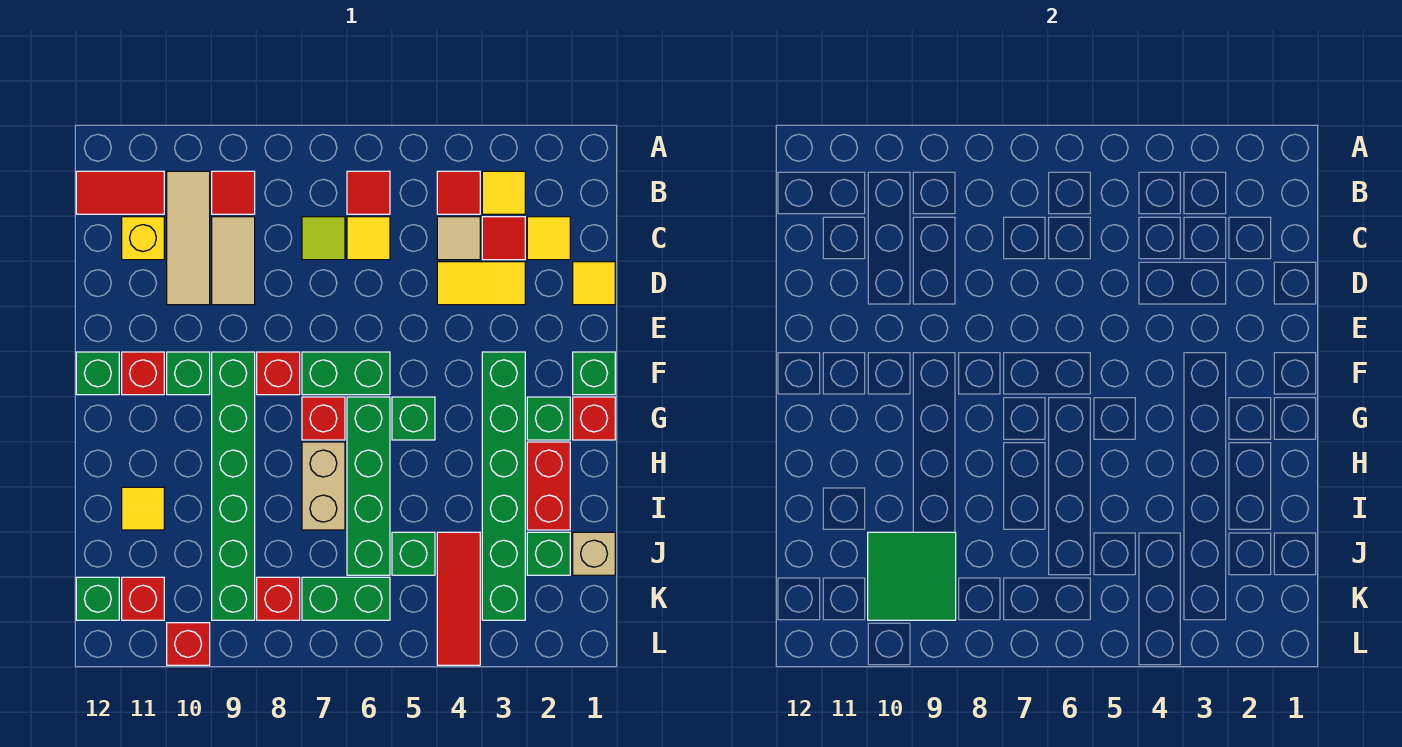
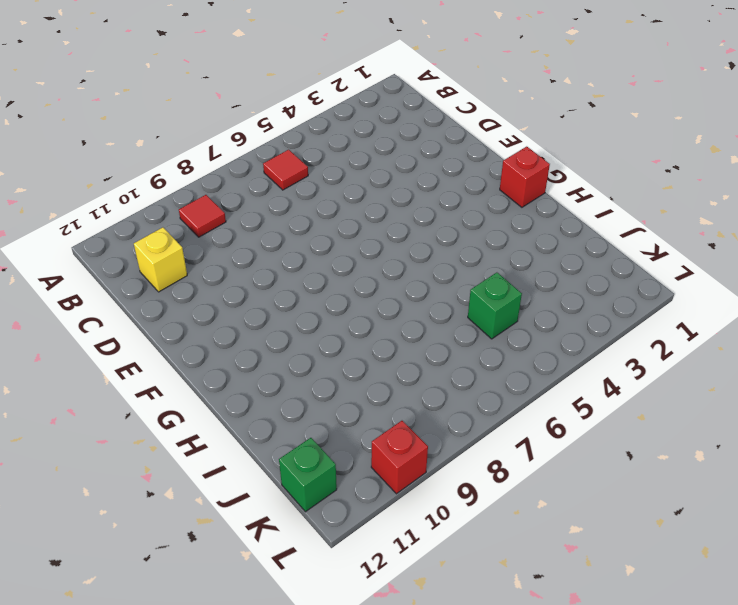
none -> yellow tile B3 level 1
none -> red tile B4 level 1
none -> tan tile B10:D10 level 1
none -> red tile B11:B12 level 1

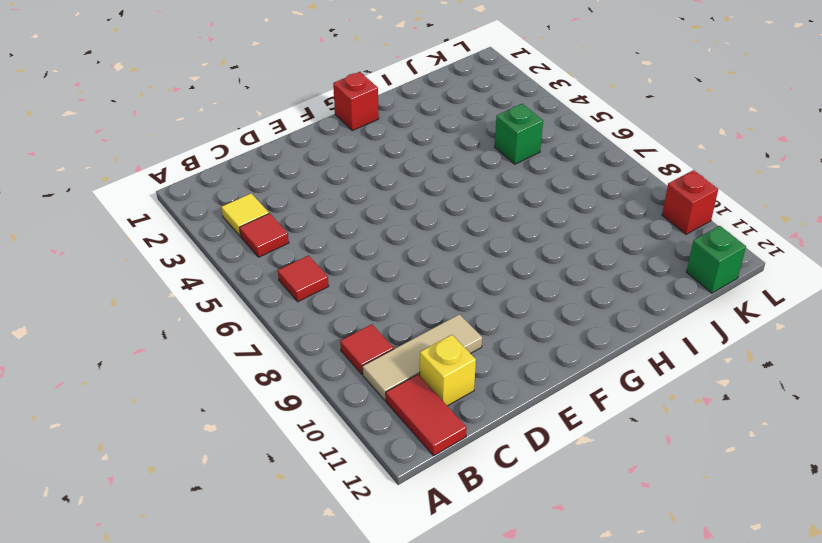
none -> yellow tile C2 level 1
none -> red tile C3 level 1
none -> tan tile C4 level 1
none -> yellow tile C6 level 1

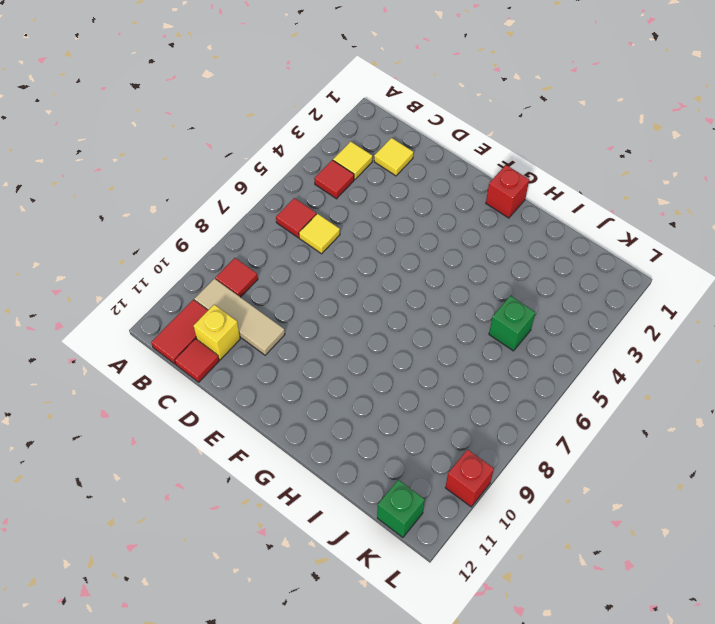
red tile C12 level 1 -> red tile C3 level 1
none -> tan tile C4 level 1
none -> lime tile C7 level 1
none -> tan tile C9:D9 level 1
none -> yellow tile D1 level 1

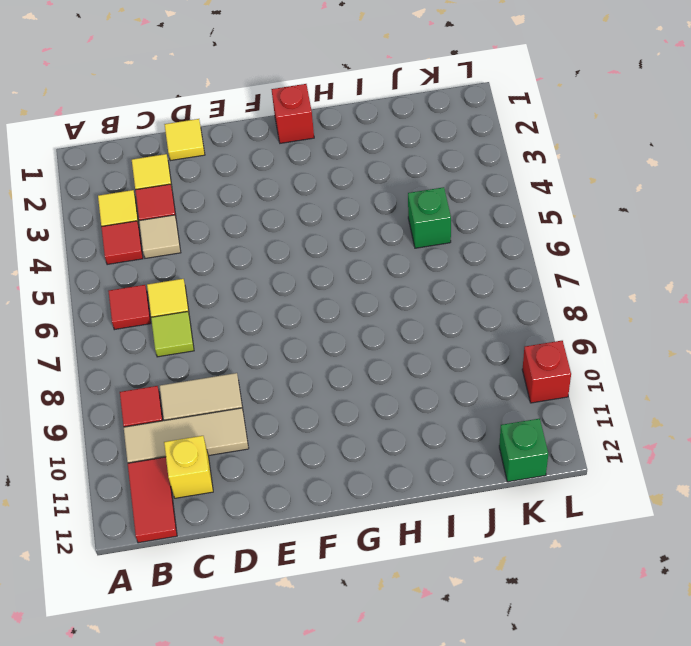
none -> yellow tile D3:D4 level 1
none -> green brick F1 level 1
none -> green brick F3:K3 level 1
none -> green brick F6:F7 level 1

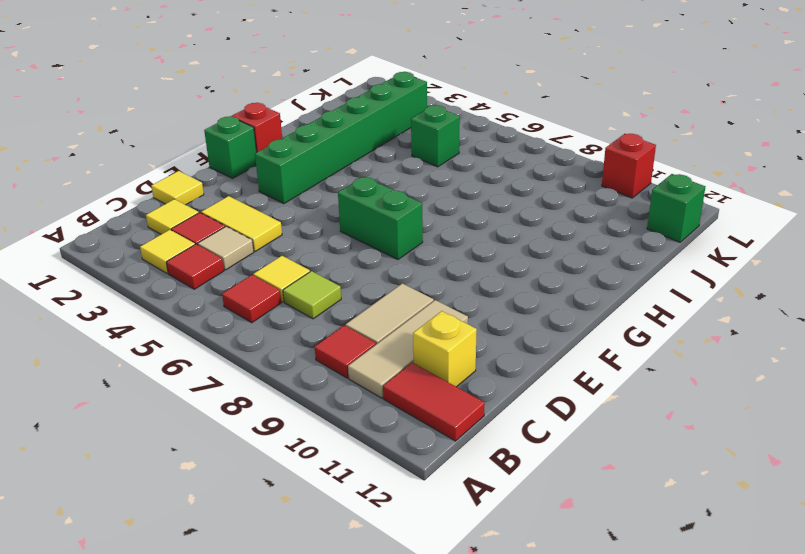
none -> red brick F8 level 1
none -> green brick F9:K9 level 1
none -> green brick F10 level 1
none -> red brick F11 level 1

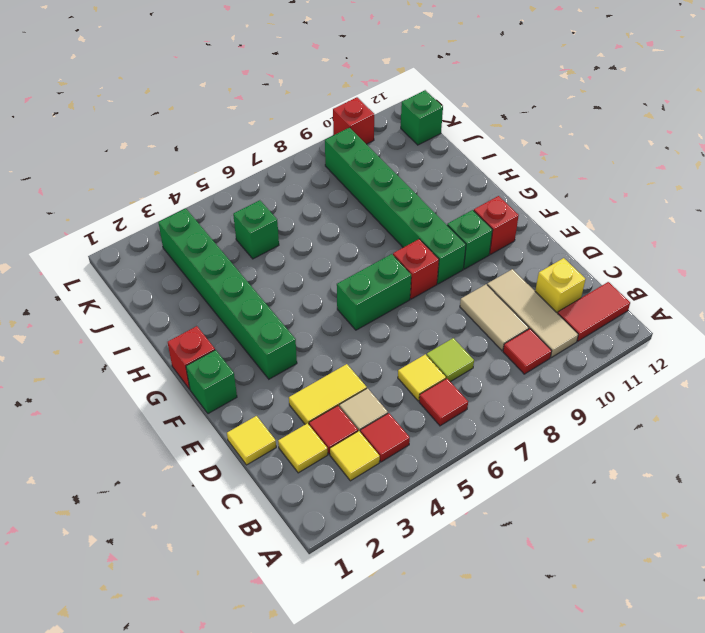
none -> green brick F12 level 1
none -> green brick G2 level 1
none -> green brick G5 level 1
none -> green brick G6:J6 level 1

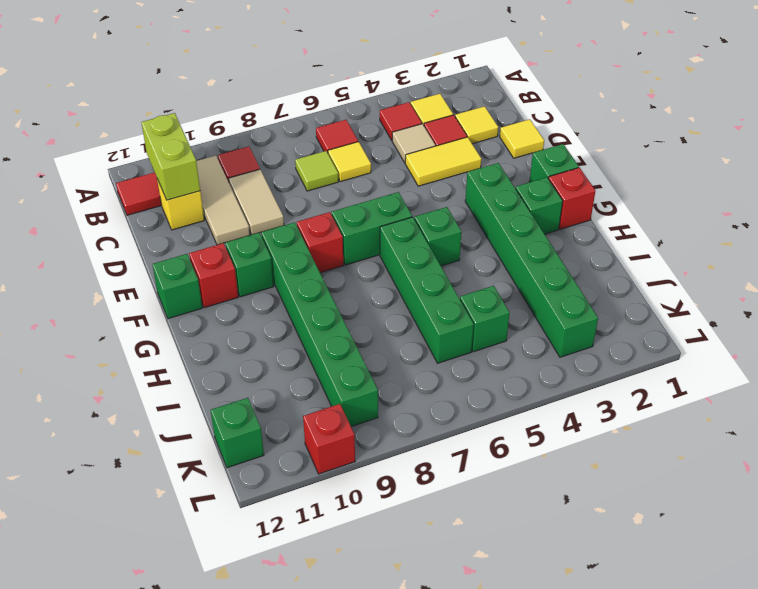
lime brick B11:C11 level 2 -> none
none -> red brick G7 level 1
none -> red brick H2:I2 level 1
none -> tan brick H7:I7 level 1
none -> yellow tile I11 level 1

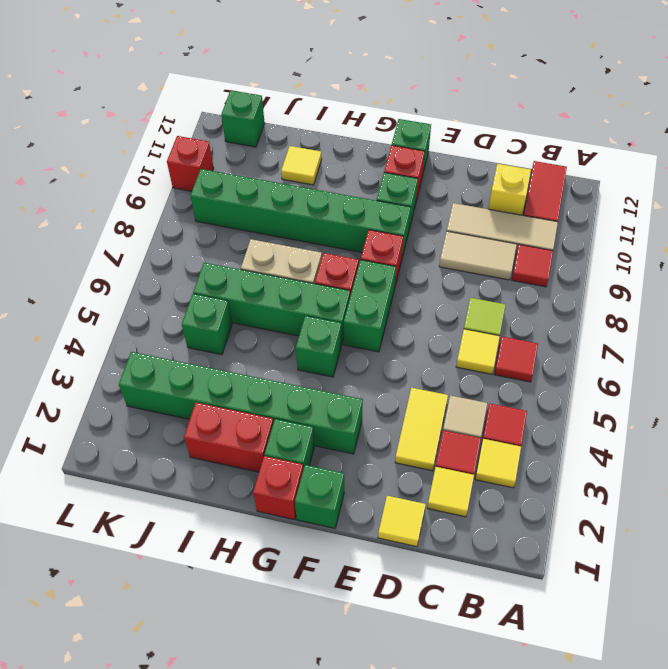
none -> tan brick J1 level 1
none -> green brick J2 level 1
none -> red tile J4:L4 level 1
none -> green brick K6:K7 level 1

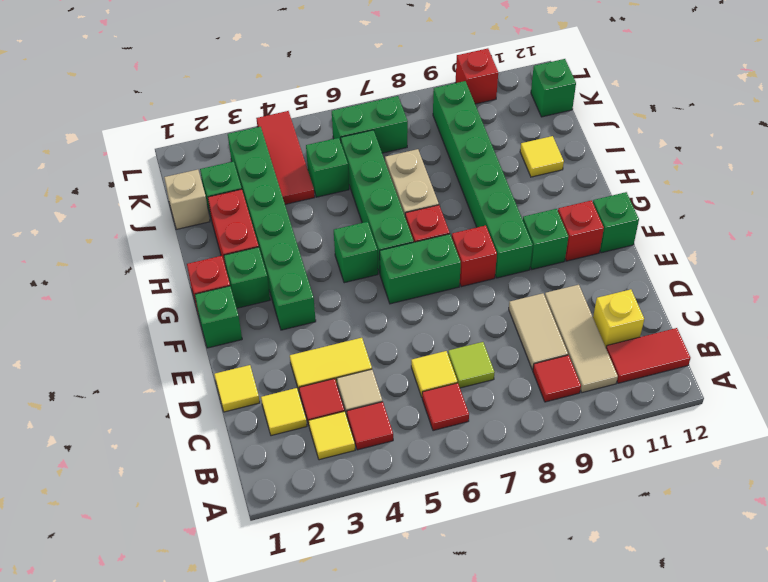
none -> red brick K8 level 1
none -> red brick K11 level 1
none -> green tile J9:K10 level 2

